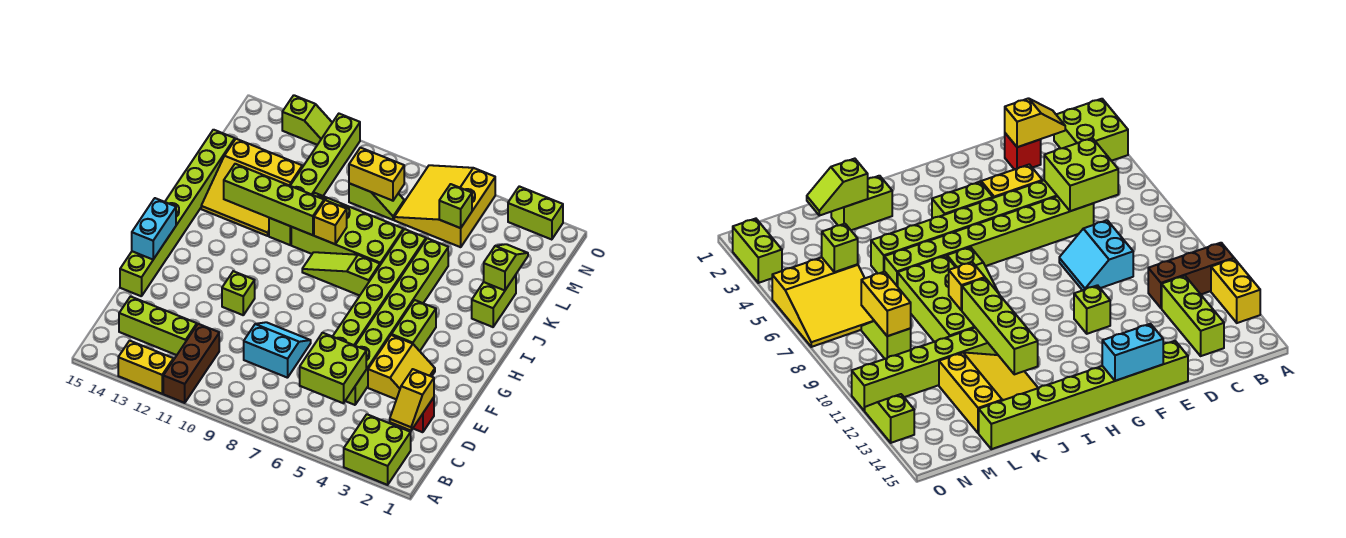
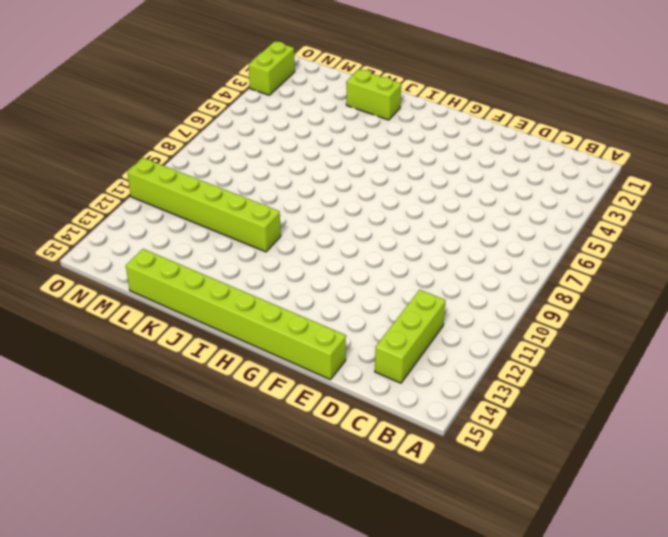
none -> lime brick A2:B3 level 1
none -> brown brick A11:C11 level 1
none -> yellow brick A12:A13 level 1

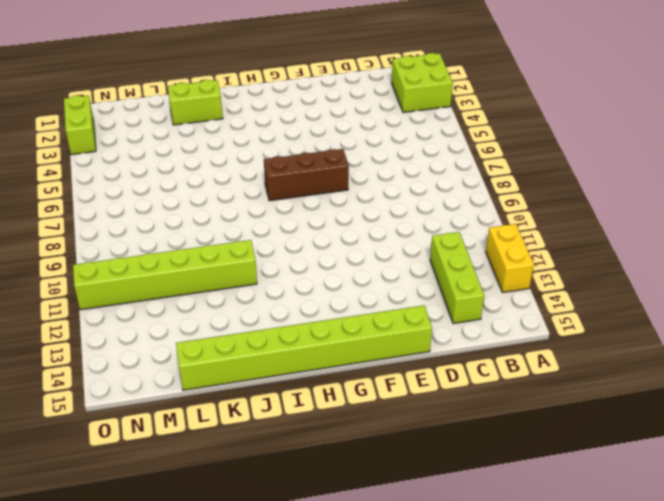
brown brick F7:H7 level 1 -> brown brick A11:C11 level 1
none -> red brick D2 level 1
none -> lime brick D5:K5 level 1
none -> lime brick D6:K6 level 1

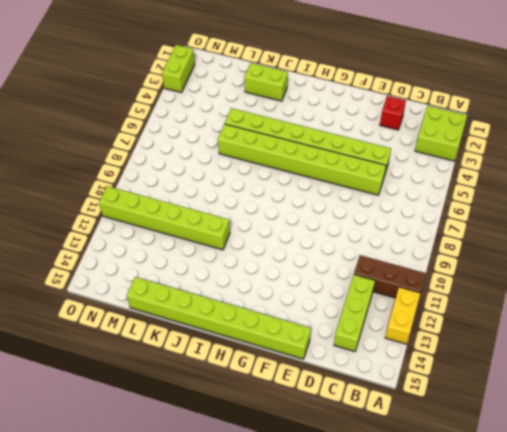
none -> cyan slope D8:E9 level 1 top D
none -> yellow slope E3:F4 level 1 top 4
none -> lime brick F11 level 1

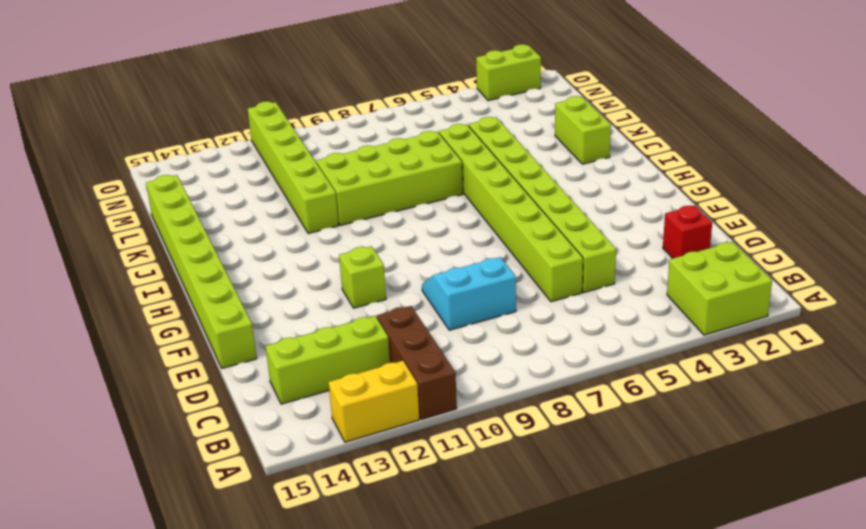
none -> yellow slope E3:F4 level 1 top 4
none -> lime brick G4:H4 level 1
none -> lime slope I7:I9 level 1 top 7

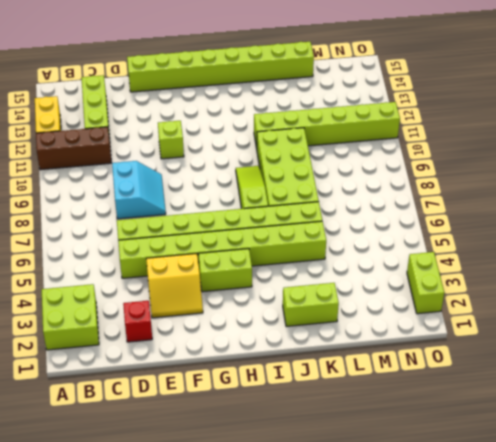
none -> yellow slope J12:L14 level 1 top L
none -> yellow slope M5:O7 level 1 top 5
none -> lime slope M8:M9 level 1 top 9

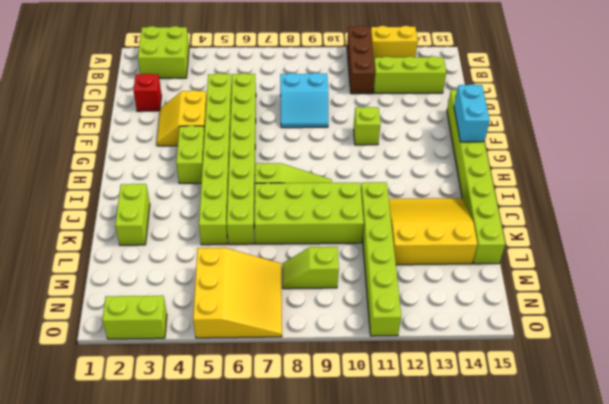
none -> lime slope O12:O13 level 1 top 13
none -> yellow slope C2:D2 level 2 top D
none -> lime brick C5:D6 level 2

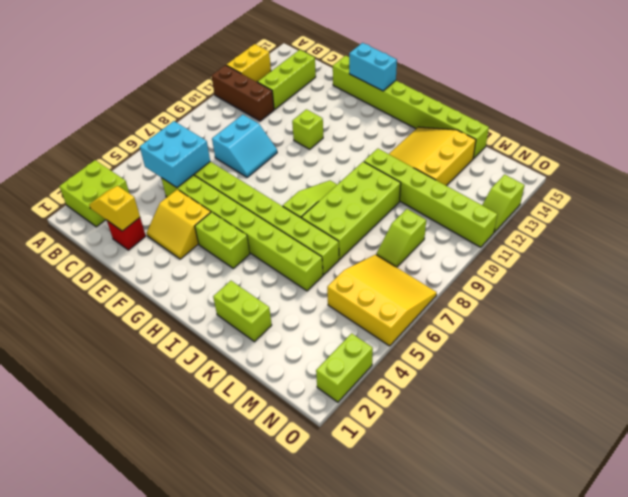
cyan brick C5:D6 level 2 -> lime brick C5:D6 level 2
none -> yellow brick J9 level 2
none -> lime brick J10:J13 level 2
none -> lime slope K2:L2 level 2 top K

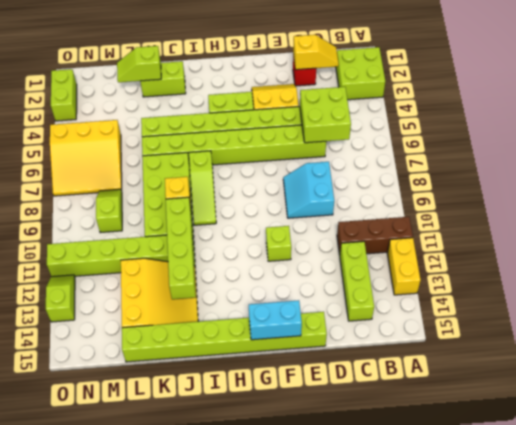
none -> lime brick M5 level 2
none -> yellow brick M8:M9 level 2

